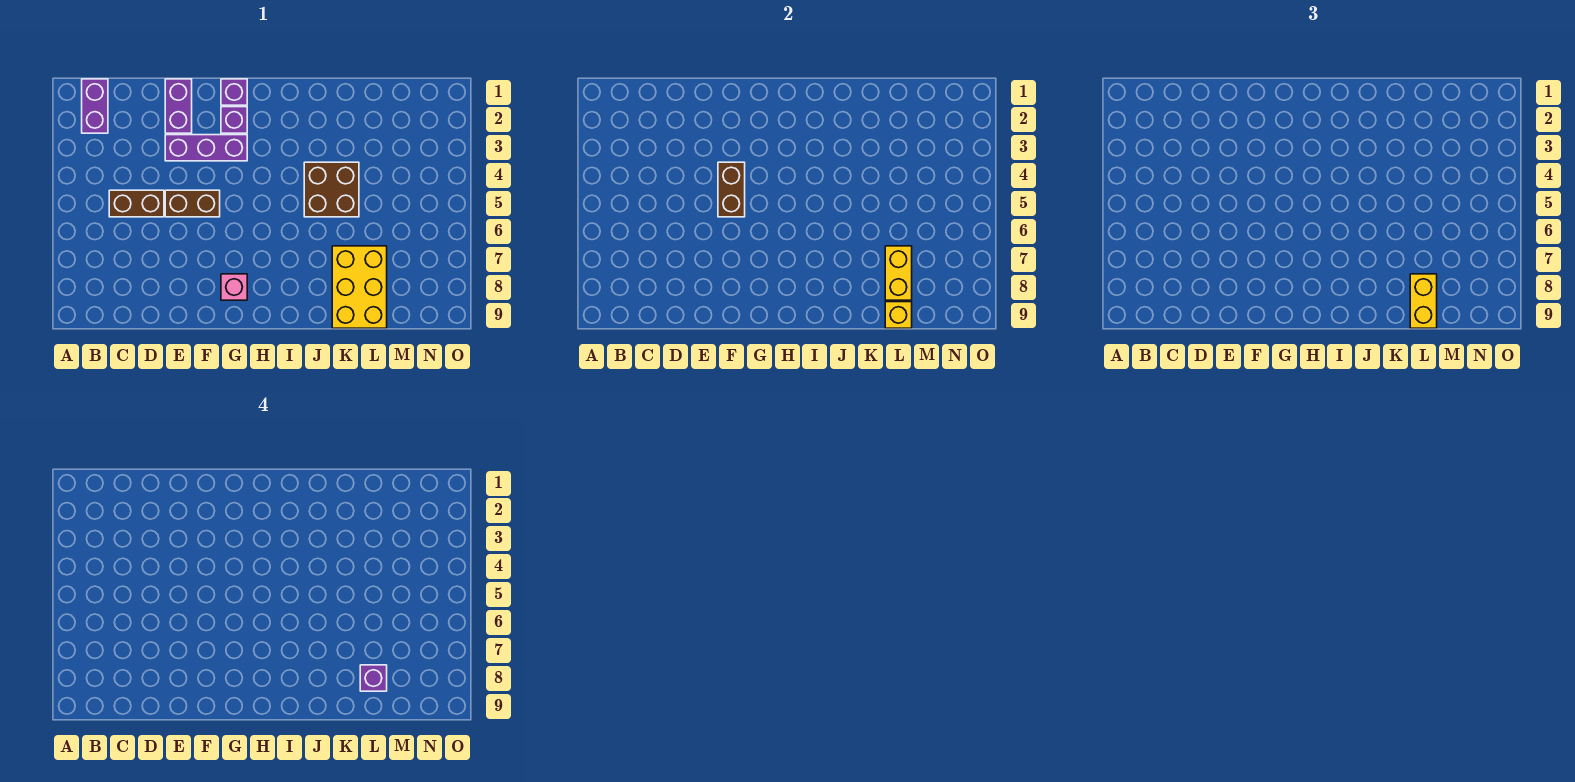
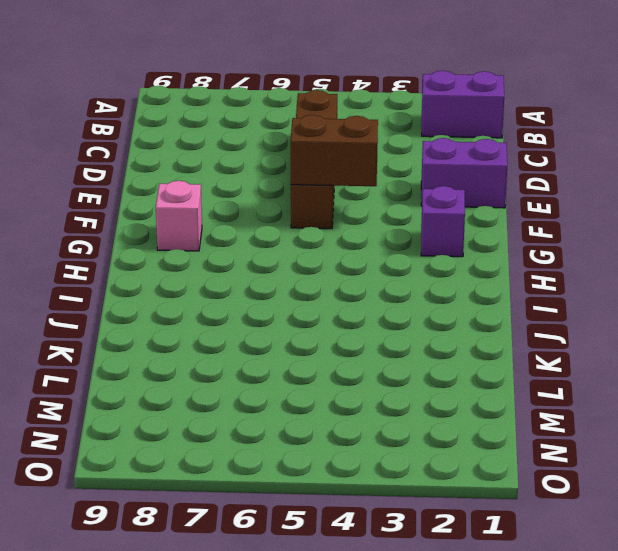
none -> purple brick E3:G3 level 1
none -> purple brick G1 level 1
none -> brown brick J4:K5 level 1

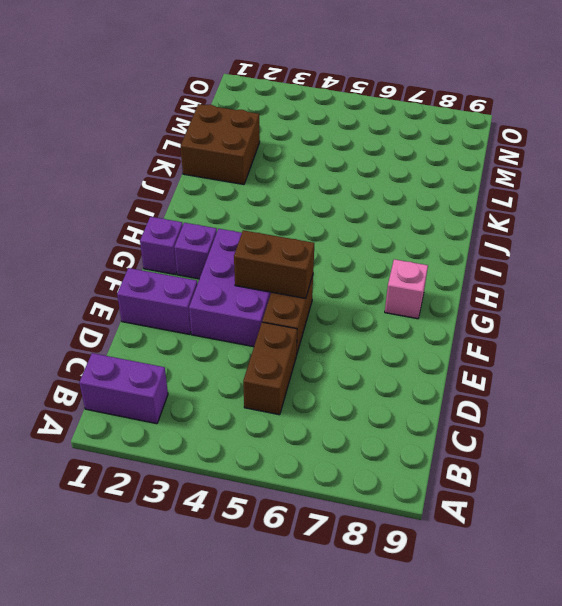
purple brick E3:G4 level 1 -> purple brick E3:G3 level 1
brown brick K1:L2 level 1 -> brown brick J4:K5 level 1
none -> yellow brick K7:L9 level 1
none -> yellow brick L7:L8 level 2
none -> yellow brick L9 level 2

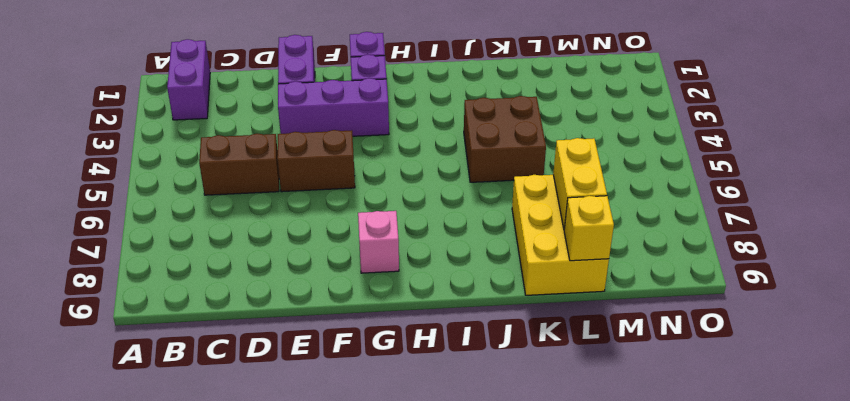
none -> brown brick F4:F5 level 2
none -> yellow brick L8:L9 level 3
none -> purple brick L8 level 4

